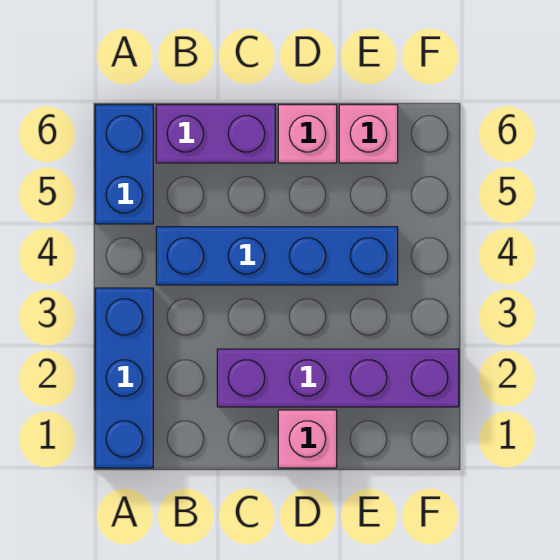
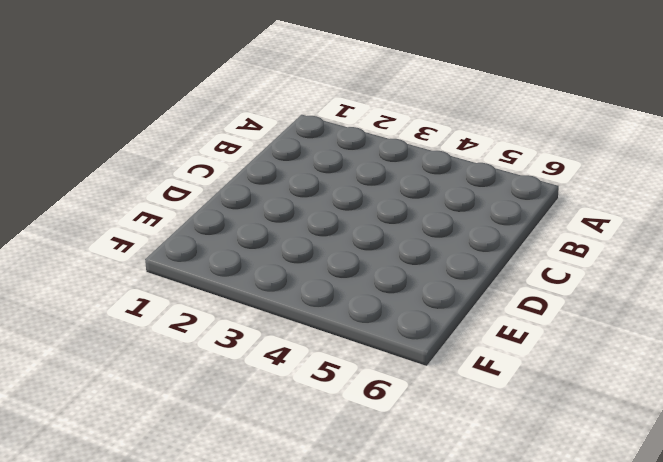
none -> blue brick A1:A3 level 1
none -> blue brick A5:A6 level 1

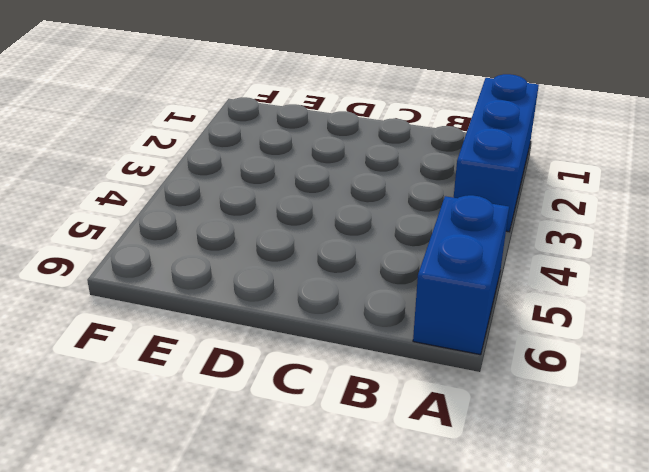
none -> blue brick B4:E4 level 1
none -> purple brick B6:C6 level 1

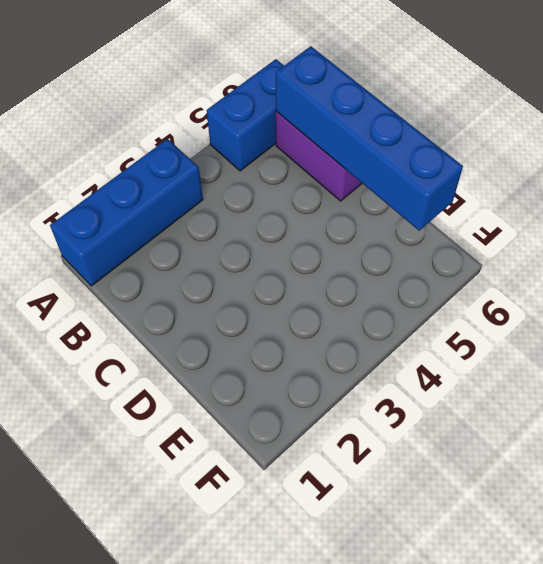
blue brick B6:E6 level 2 -> blue brick B4:E4 level 1
none -> purple brick C2:F2 level 1
none -> pink brick D1 level 1

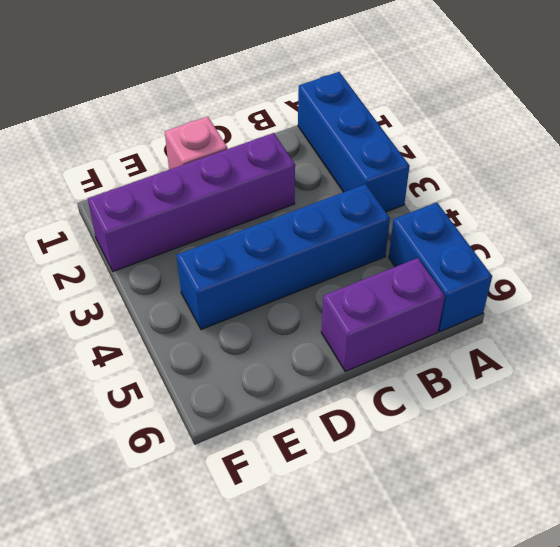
none -> pink brick D6 level 1
none -> pink brick E6 level 1

